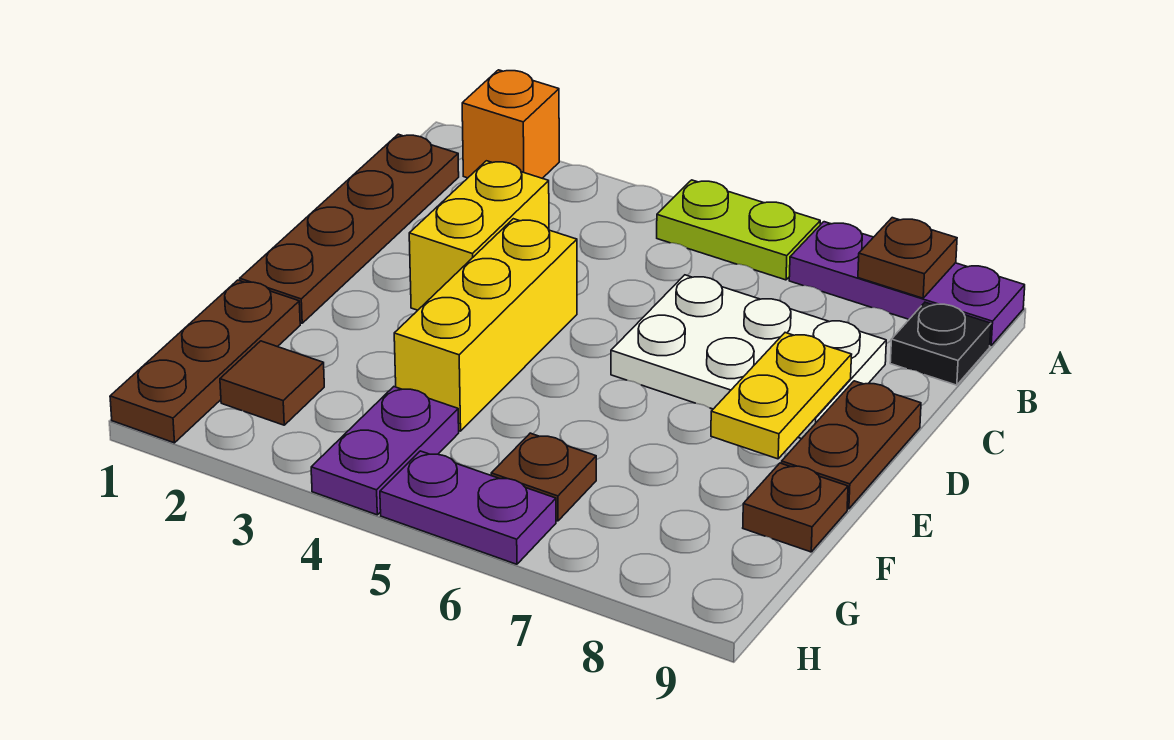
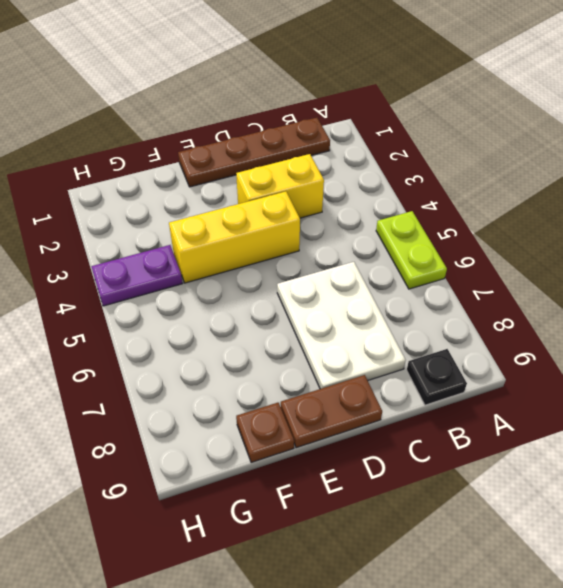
none -> orange brick A2 level 1
none -> purple plate A7:A9 level 1
none -> brown plate F1:H1 level 1

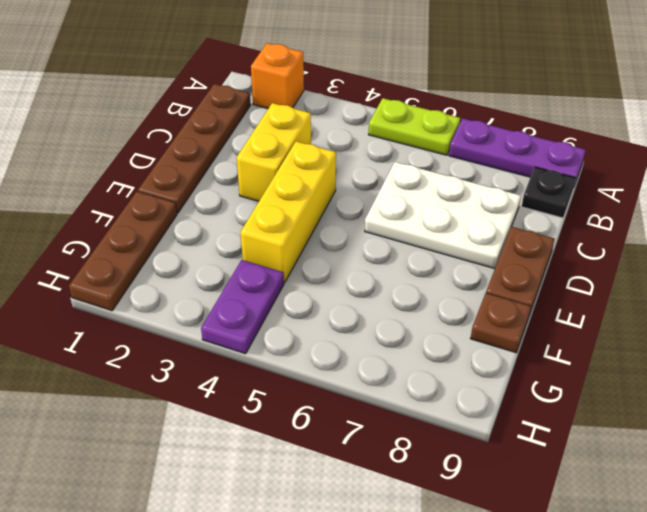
none -> brown tile G2 level 1
none -> brown plate G6 level 1
none -> purple plate H5:H6 level 1

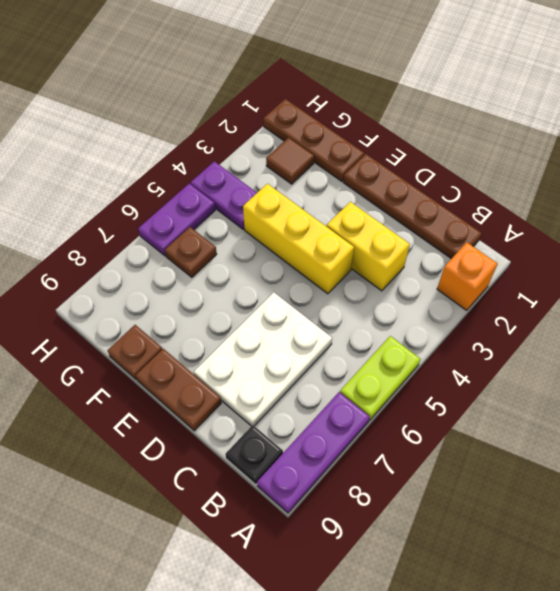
none -> brown plate A8 level 2
none -> yellow plate D8:E8 level 2

